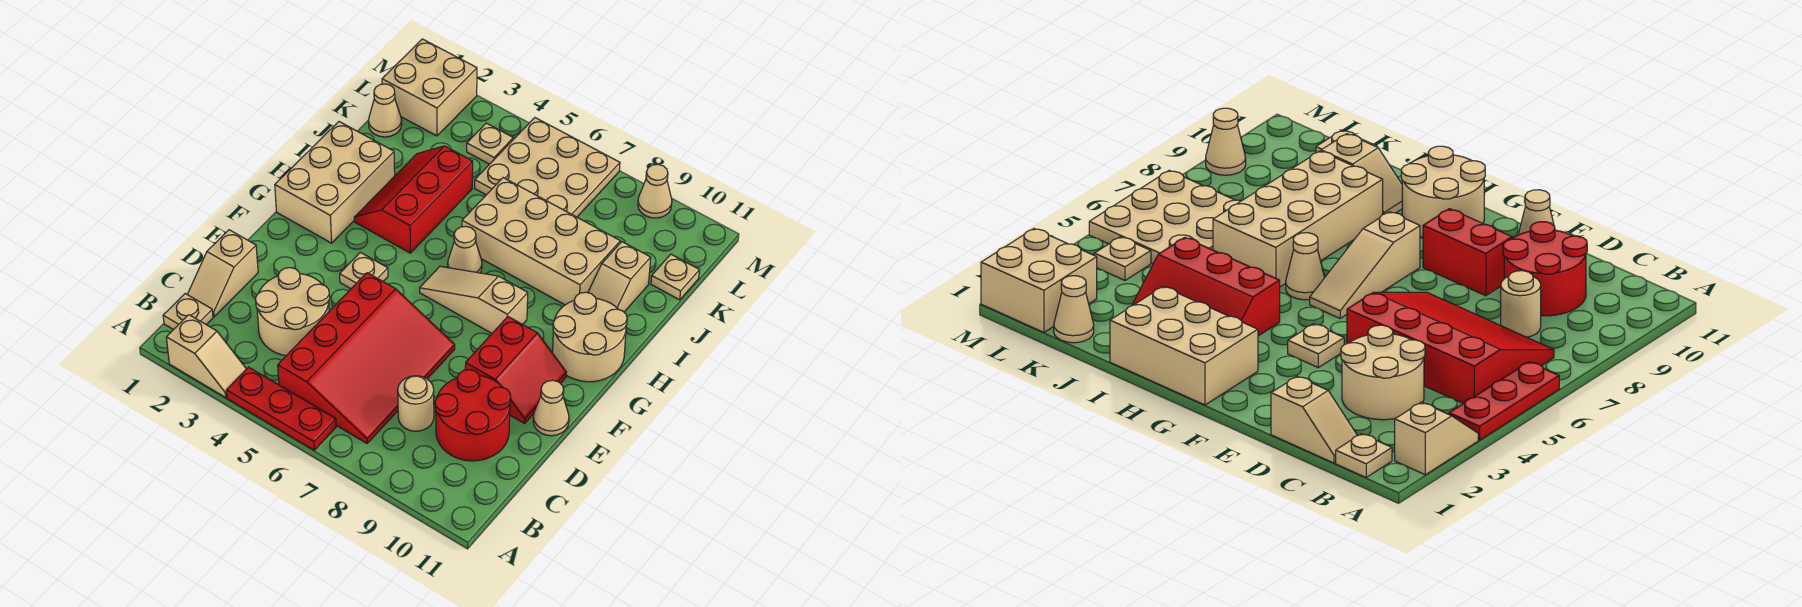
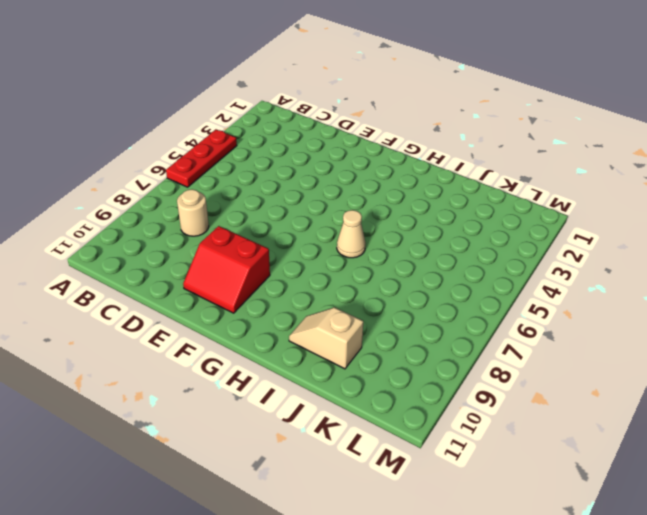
none -> tan slope A2:A3 level 1 top 2
none -> tan plate B1 level 1
none -> red slope B5:E7 level 1 top 5

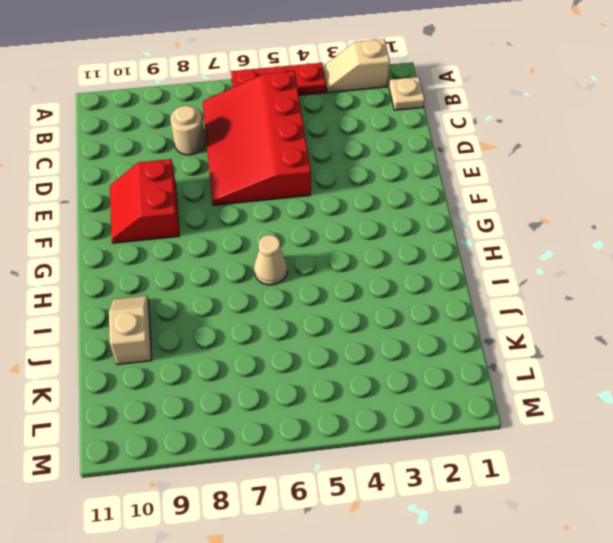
none -> tan slope C1:D1 level 1 top D
none -> tan round brick C3:D4 level 1
none -> red round brick C9:D10 level 1

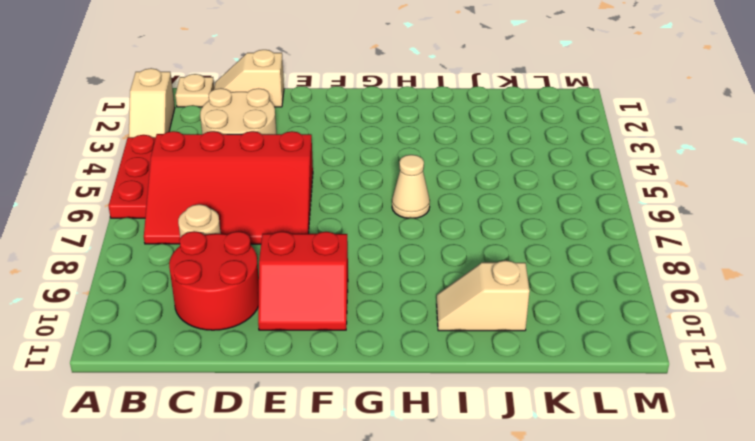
none -> tan cone E11 level 1
none -> tan plate F4 level 1
none -> tan brick G1:I2 level 1

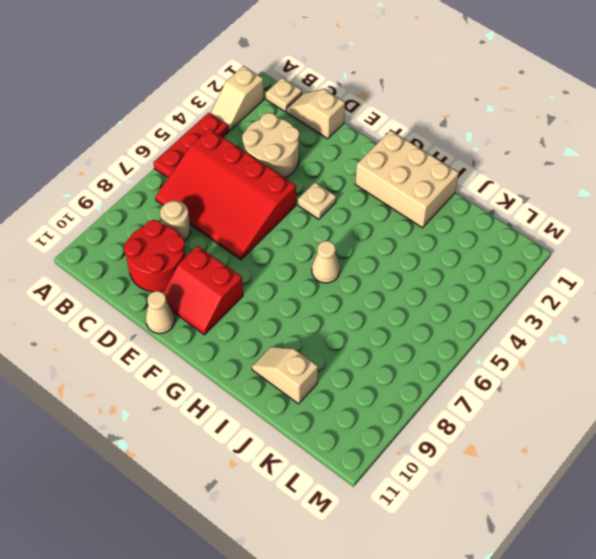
none -> tan slope G6:G8 level 1 top 8
none -> tan round brick G10:H11 level 1
none -> red slope H3:J4 level 1 top 4

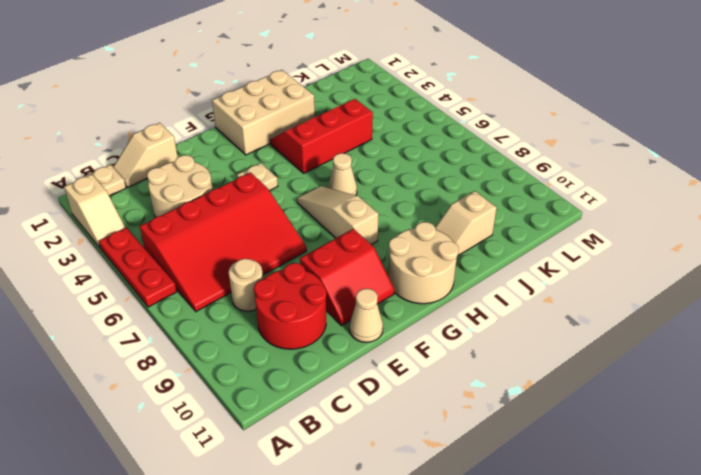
none -> tan brick I6:J9 level 1
none -> tan cone K1 level 1
none -> tan plate K5:M7 level 1

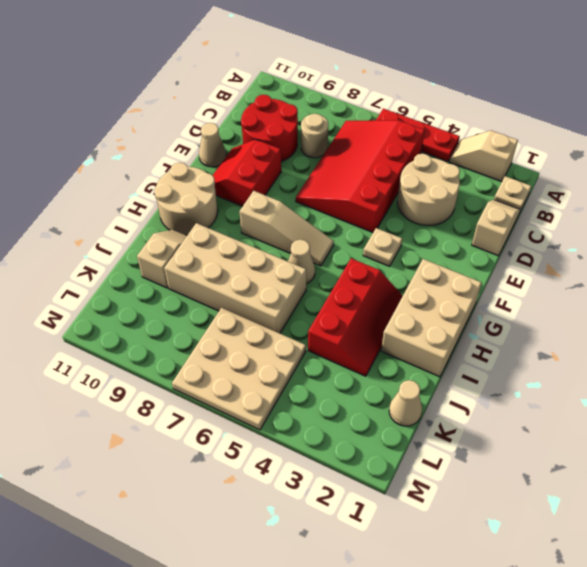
none -> tan plate K11 level 1
none -> tan brick L1:M2 level 1
none -> tan plate L4 level 1

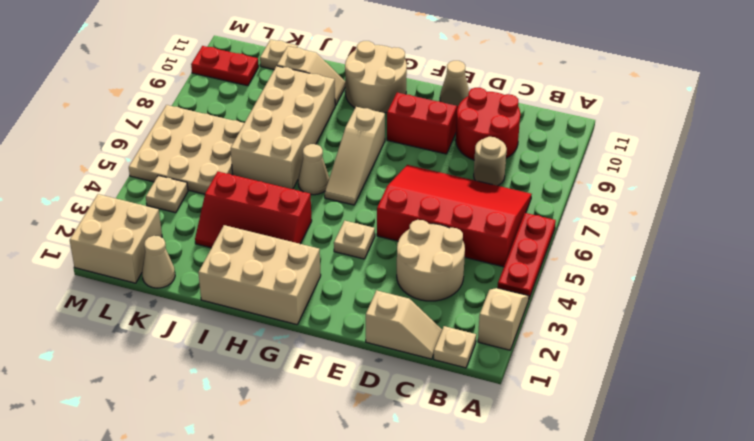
red plate L10:M10 level 1 -> none
none -> tan cone M9 level 1

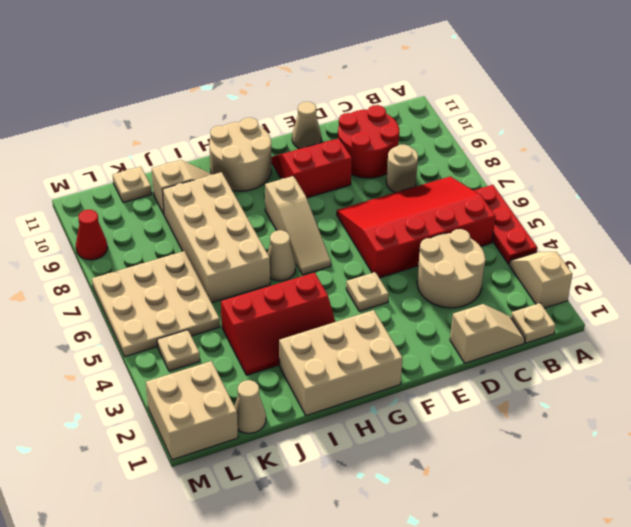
red cone M9 level 1 -> tan cone M9 level 1

